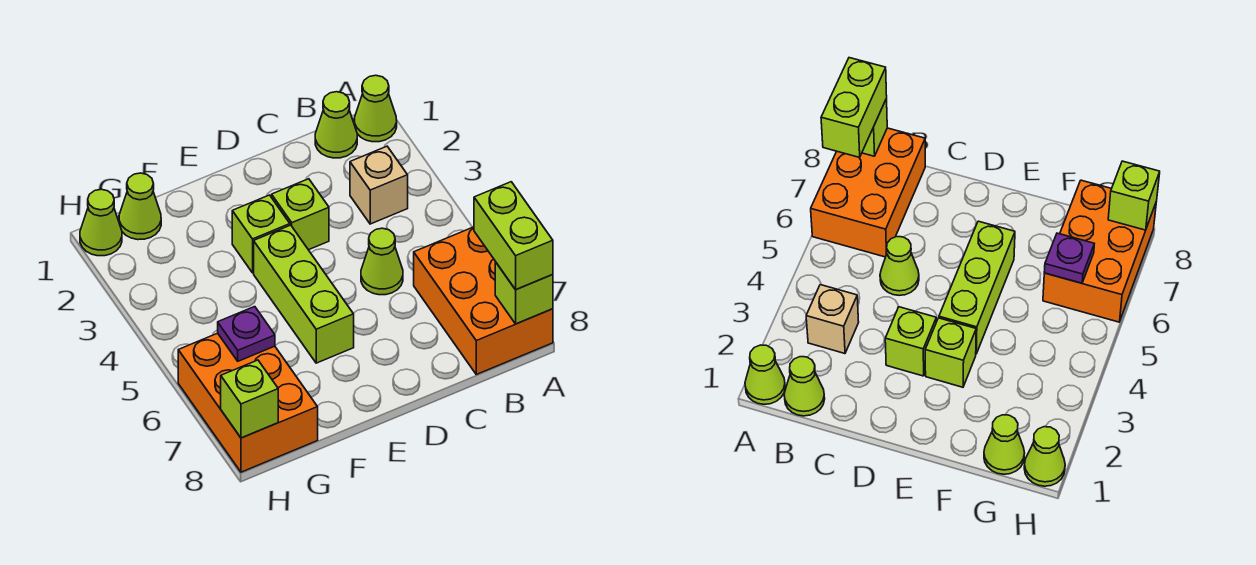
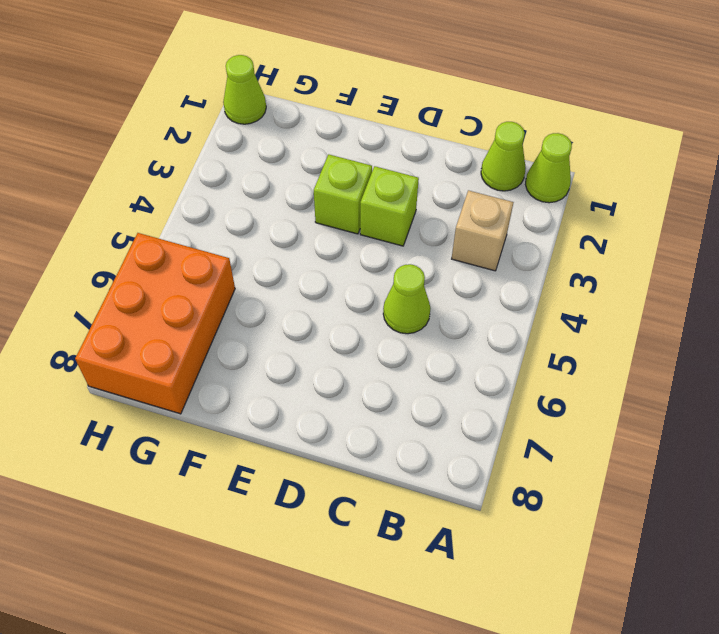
none -> orange brick A6:B8 level 1
none -> lime brick E4:E6 level 1
none -> lime cone G1 level 1

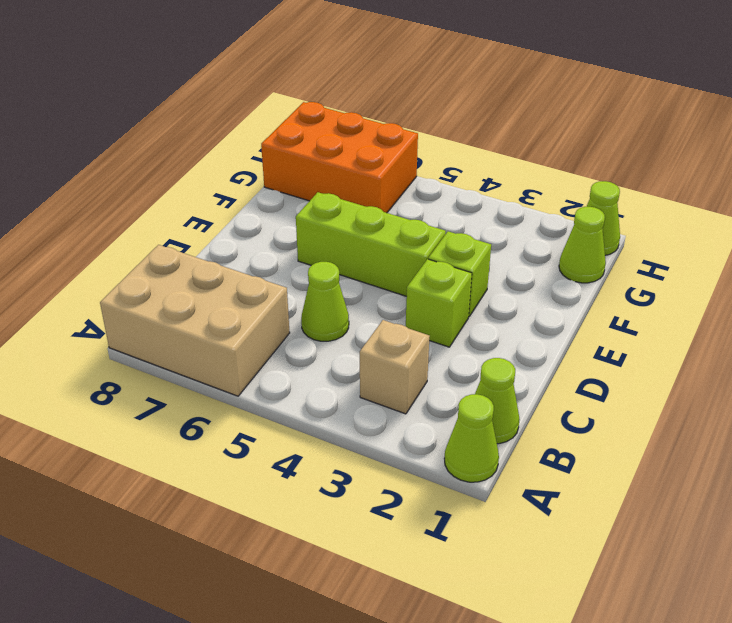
tan brick A6:B8 level 1 -> orange brick A6:B8 level 1
none -> lime brick A8 level 2
none -> purple plate G6 level 2
none -> lime brick H8 level 2

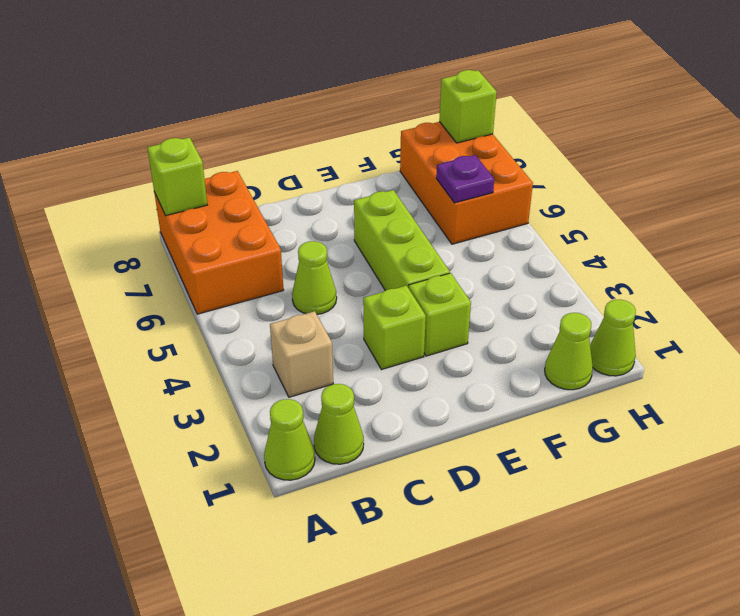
none -> lime brick A7:A8 level 3

